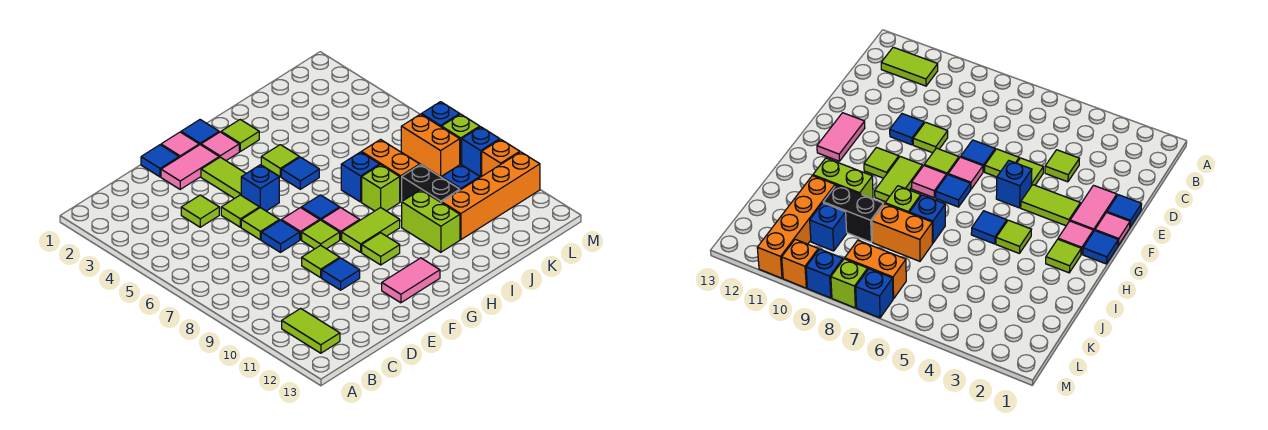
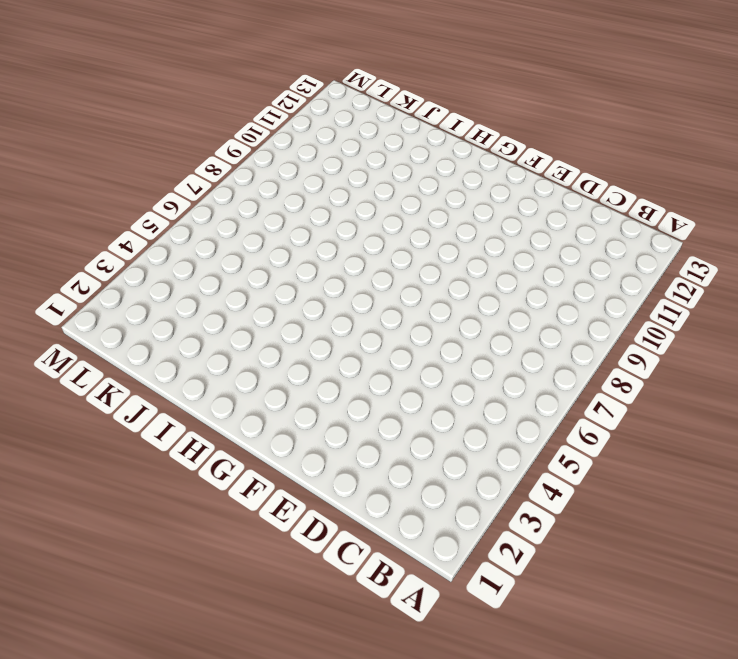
none -> lime tile B11:B12 level 1
none -> lime tile D4 level 1
none -> blue tile E1 level 1
none -> pink tile E2:F2 level 1

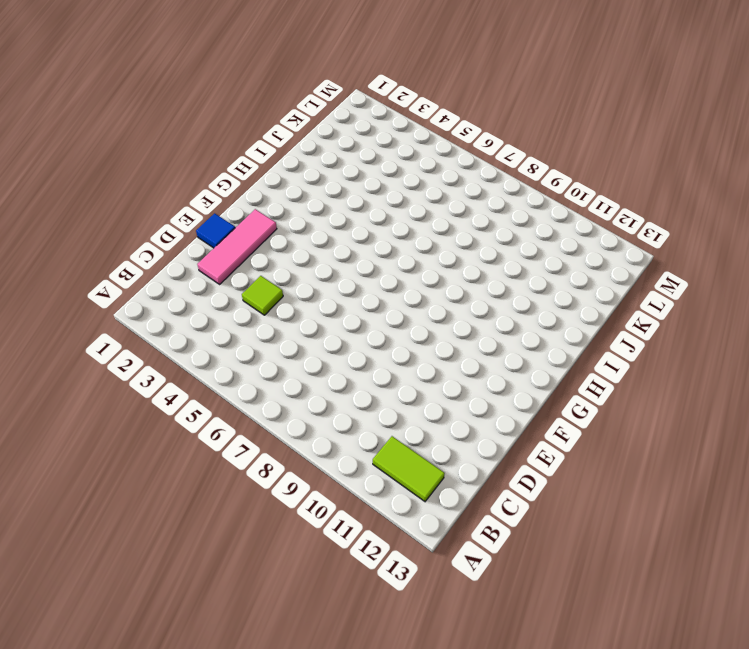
pink tile D2:F2 level 1 -> pink tile E2:F2 level 1
none -> lime tile E5 level 1
none -> lime tile E6 level 1
none -> blue tile E7 level 1
none -> lime tile E9 level 1

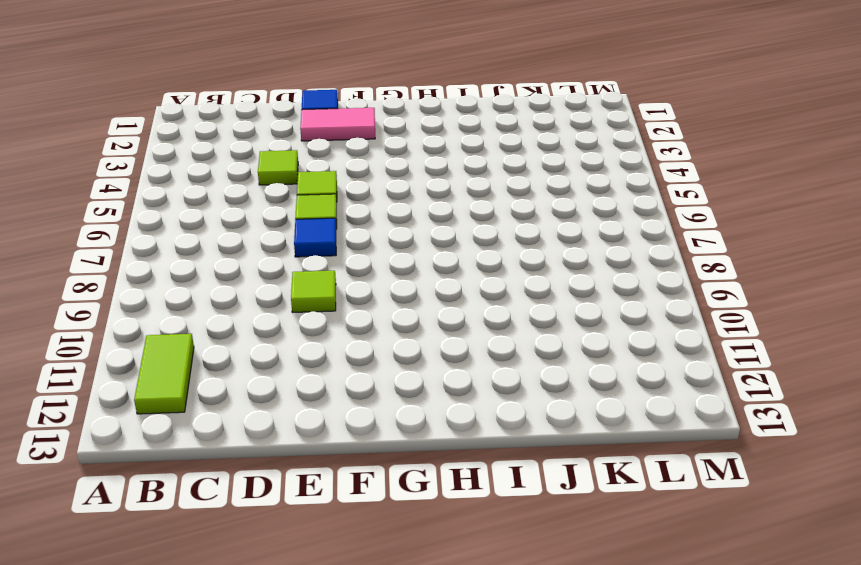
none -> blue tile E10 level 1
none -> pink tile F1 level 1
none -> lime tile F3:F4 level 1
none -> blue brick F5 level 1

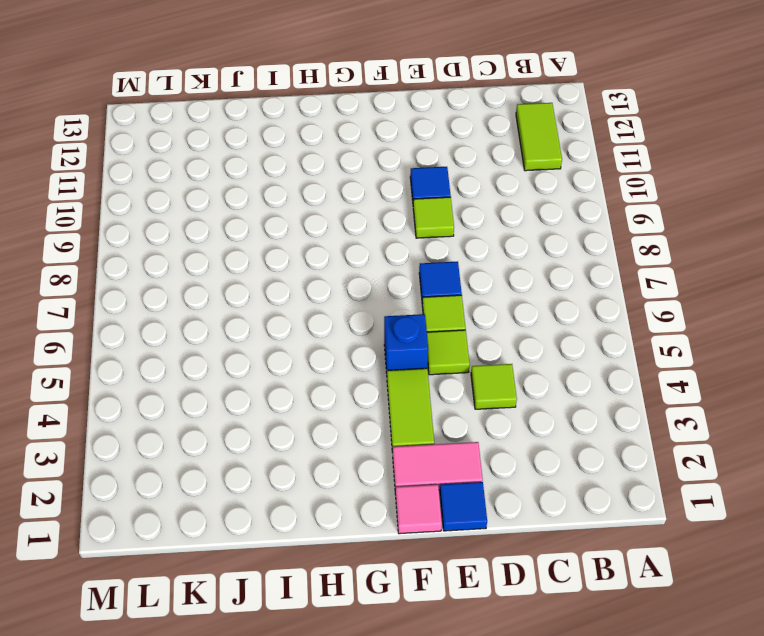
none -> pink tile F7 level 1
none -> lime tile F8 level 1
none -> pink tile F12:G12 level 1
none -> blue tile G1 level 1

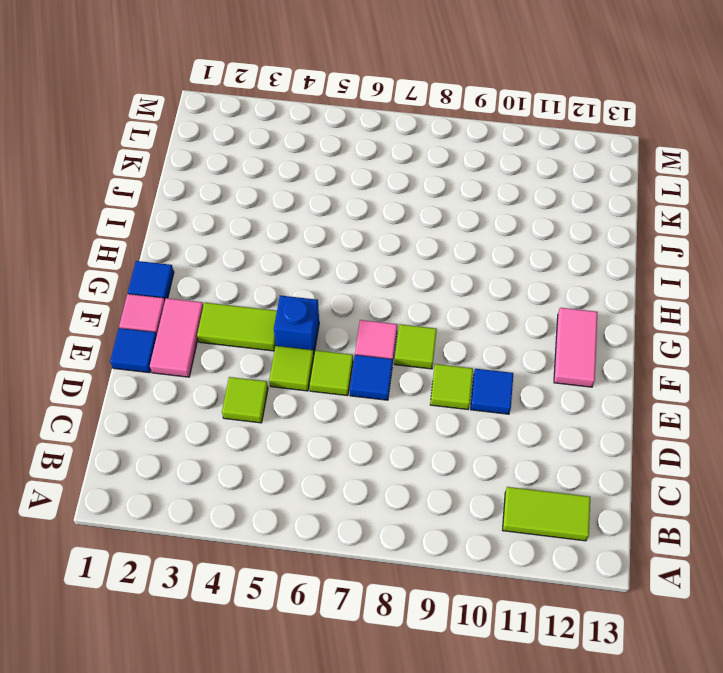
none -> pink tile G2 level 1
none -> blue tile G7 level 1
none -> pink tile G8 level 1
none -> lime tile G9:H9 level 1

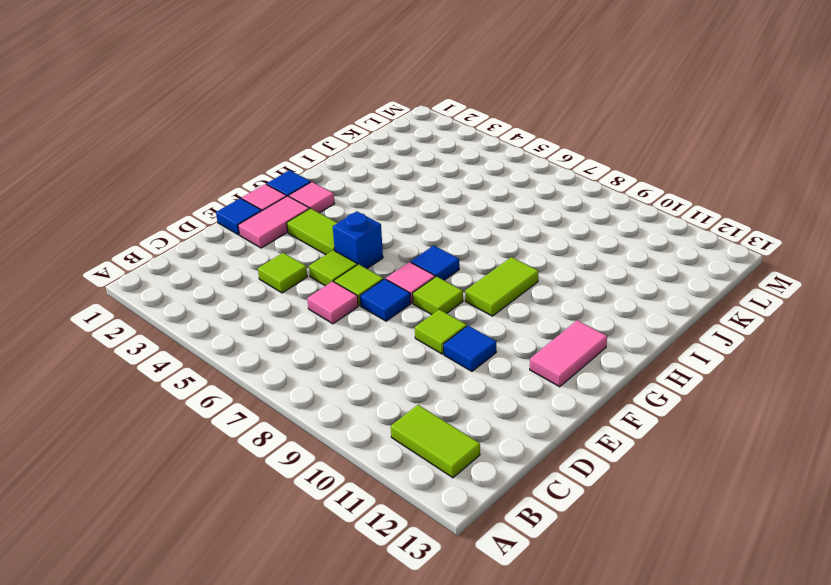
pink tile D6 level 1 -> pink tile G8 level 1
none -> lime tile G10 level 1
none -> lime tile H2 level 1
none -> lime tile H4 level 1
none -> blue tile H5 level 1

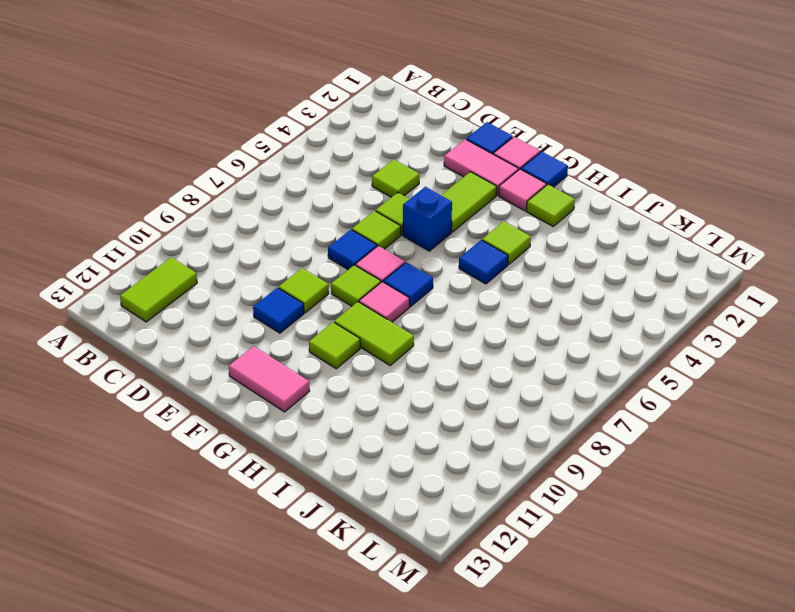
none -> blue brick I7 level 1
none -> lime brick I8 level 1
none -> lime brick I10:I11 level 1
none -> orange brick J7:J8 level 1

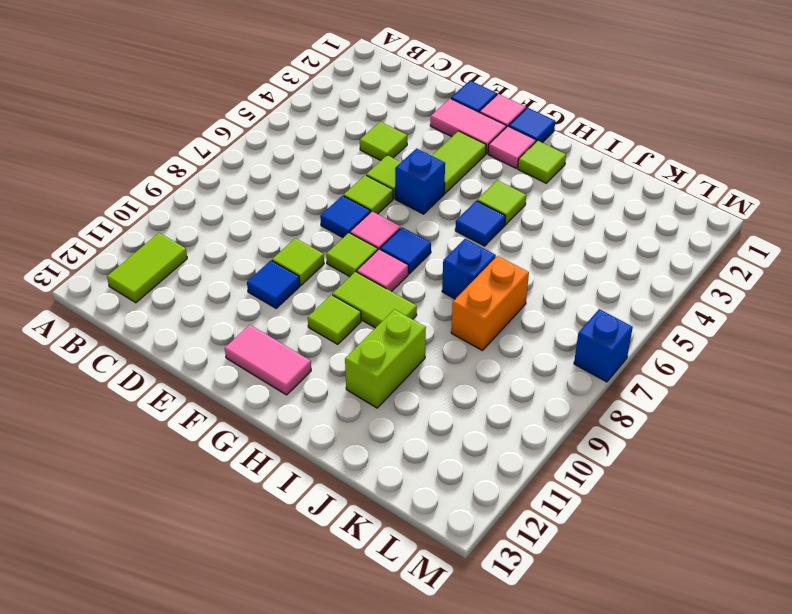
none -> lime brick I8 level 1
none -> black brick J9:J10 level 1
none -> orange brick J11:M11 level 1
none -> blue brick K10 level 1

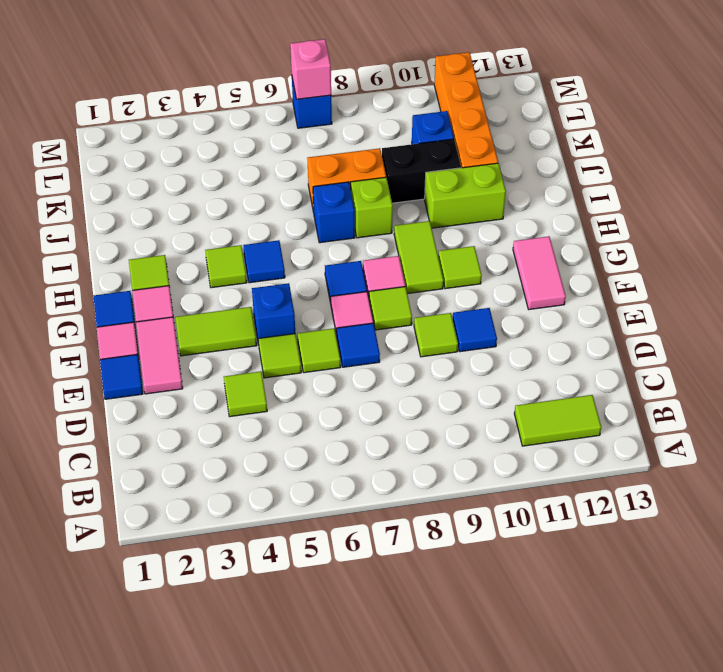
pink brick M7 level 2 -> none
none -> orange brick L7:L8 level 1
none -> lime brick M8 level 1
none -> blue brick M9 level 1
none -> orange brick M10 level 1

